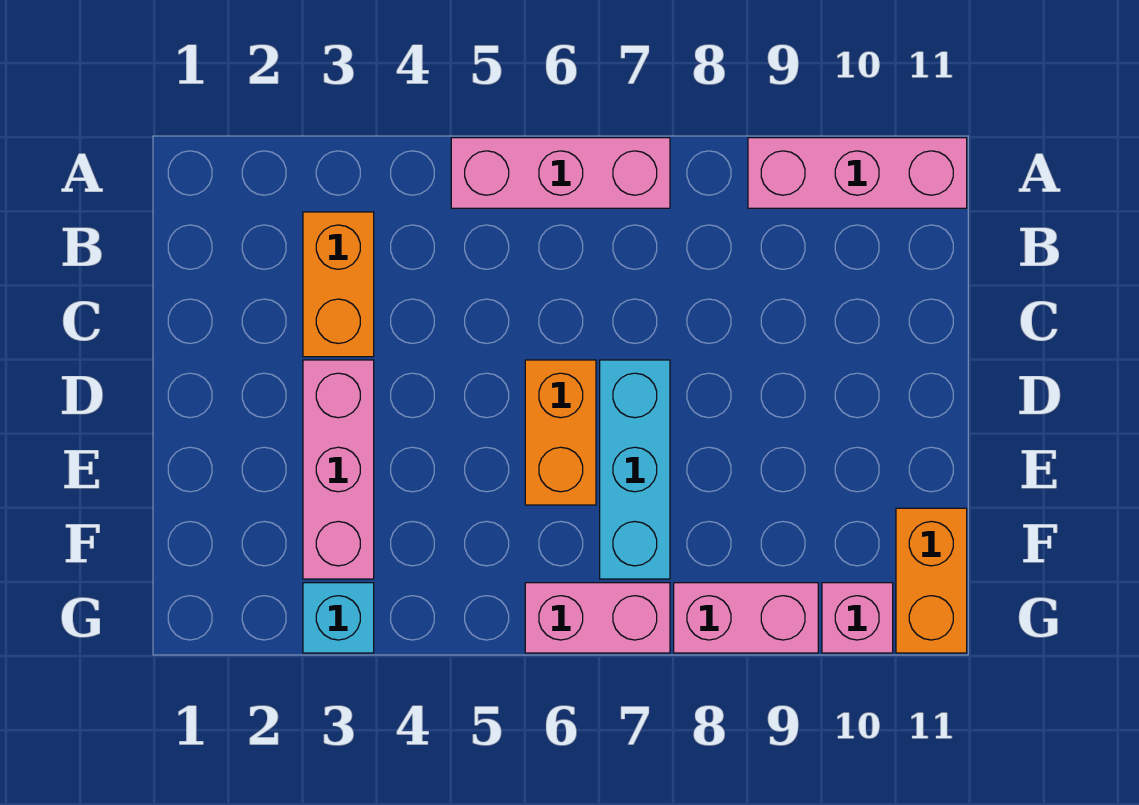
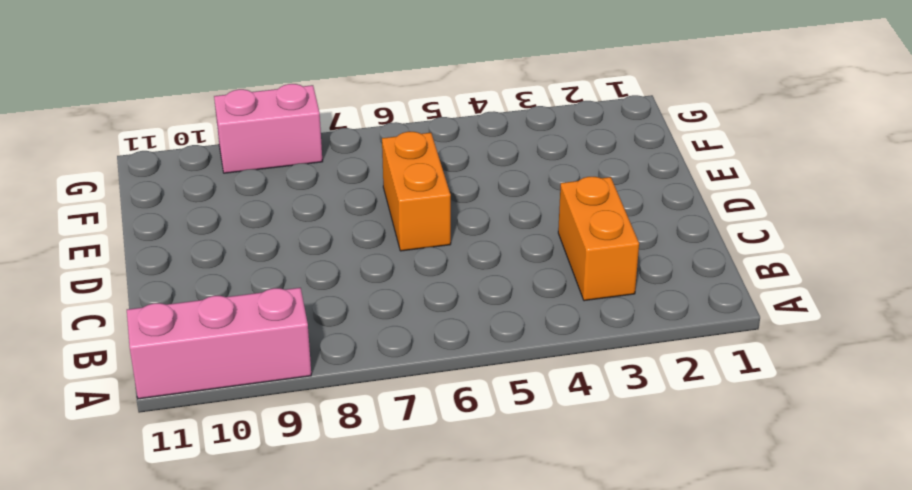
none -> pink brick A5:A7 level 1
none -> pink brick D3:F3 level 1

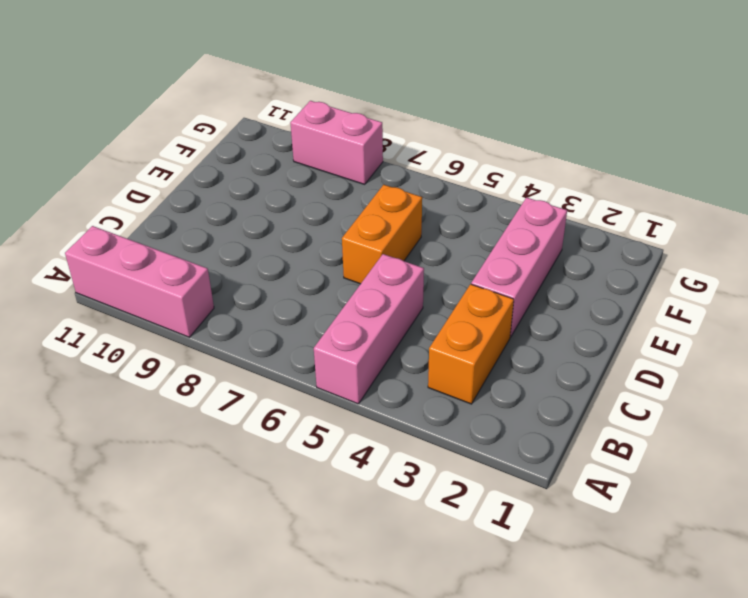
pink brick A5:C5 level 1 -> pink brick A5:A7 level 1
none -> cyan brick D7:F7 level 1
none -> orange brick F11:G11 level 1

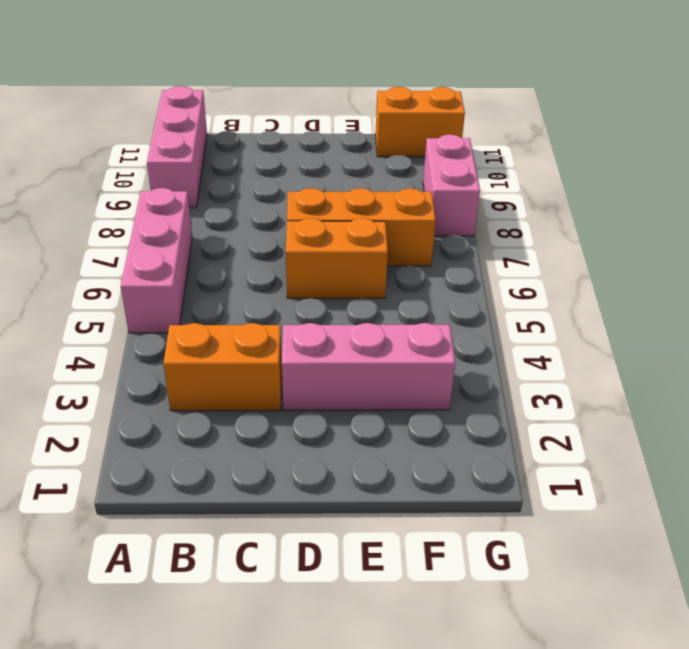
orange brick D7:F7 level 1 -> cyan brick D7:F7 level 1
none -> cyan brick G3 level 1
none -> pink brick G6:G7 level 1

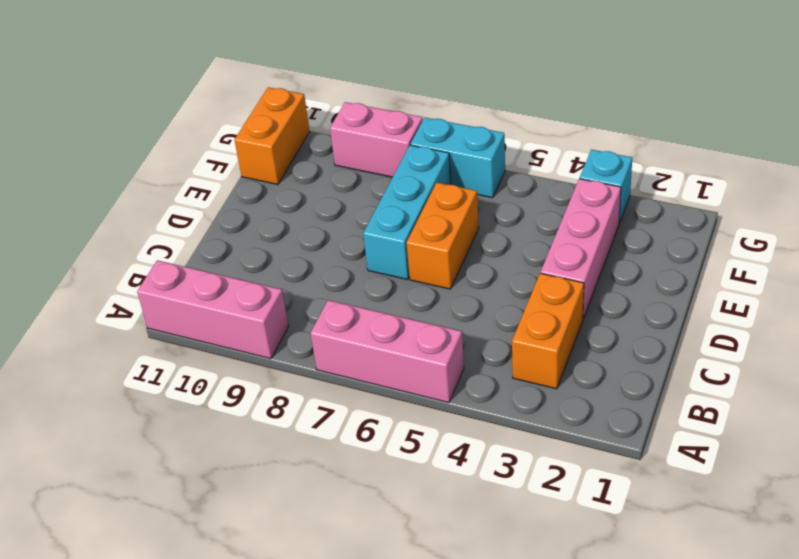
cyan brick G6:G7 level 1 -> pink brick G6:G7 level 1
none -> pink brick G10 level 1

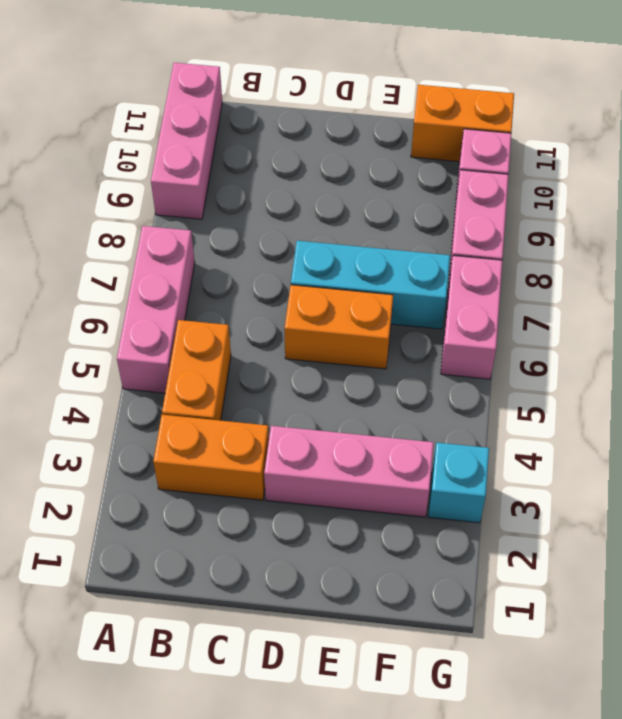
orange brick B4:B5 level 1 -> none

